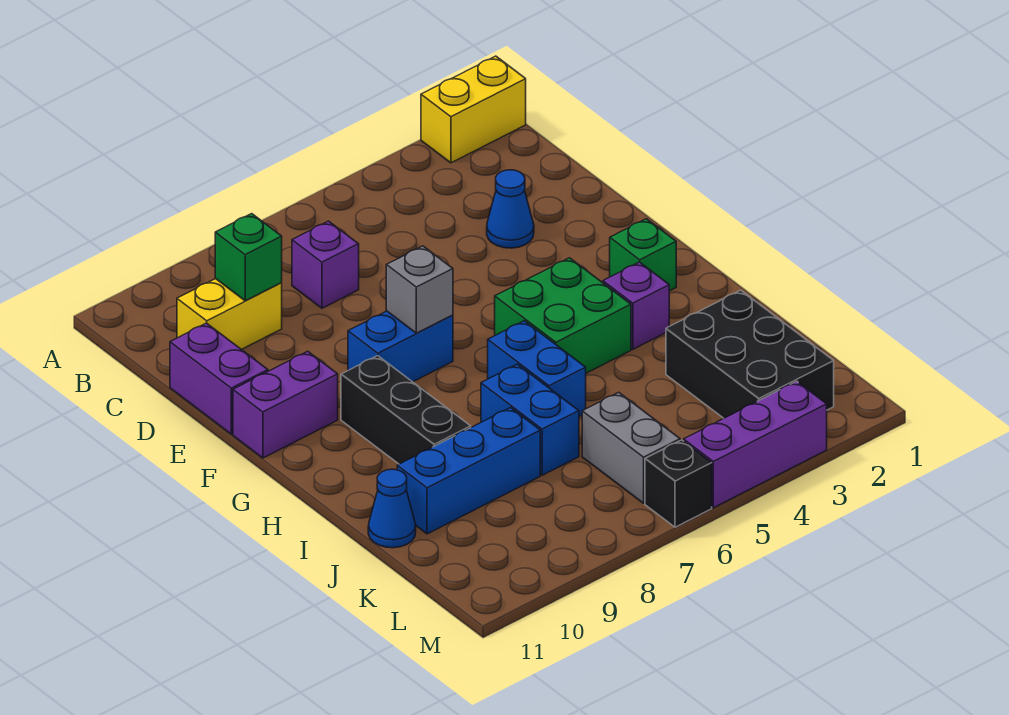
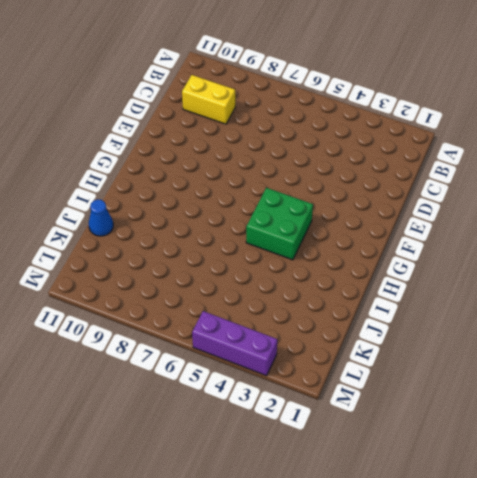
none -> yellow brick A1:A2 level 1
none -> purple brick C7 level 1
none -> blue cone D3 level 1

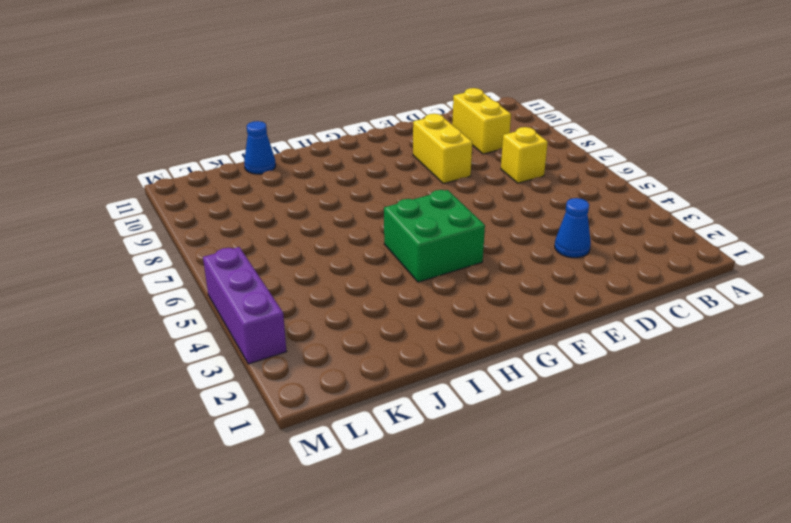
yellow brick C7 level 1 -> purple brick C7 level 1
yellow brick E8:E9 level 1 -> yellow brick A1:A2 level 1
none -> purple brick D11:E11 level 1
none -> blue brick F7:F8 level 1
none -> purple brick F10:F11 level 1

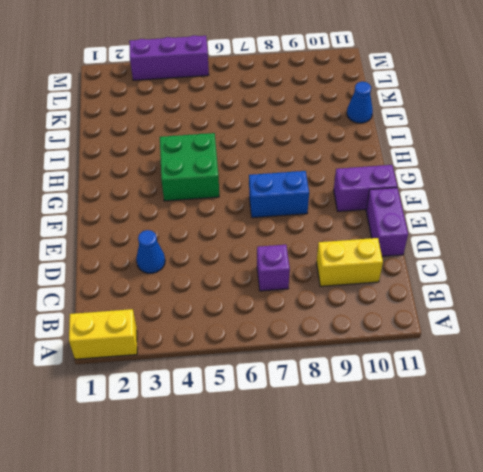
none -> green brick G2 level 1
none -> black brick G9:I9 level 1
none -> purple brick H3 level 1

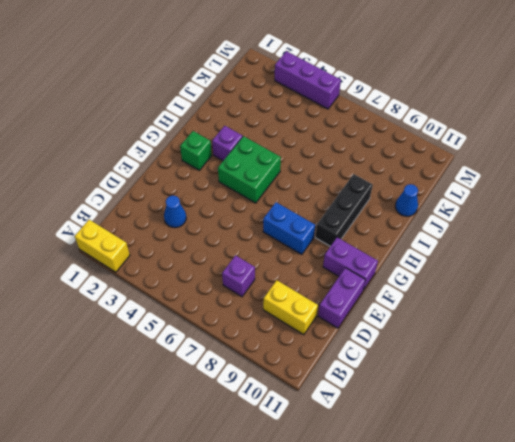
none -> blue brick H6:I6 level 1
none -> blue brick I7:J7 level 1
none -> black brick J2:L3 level 1

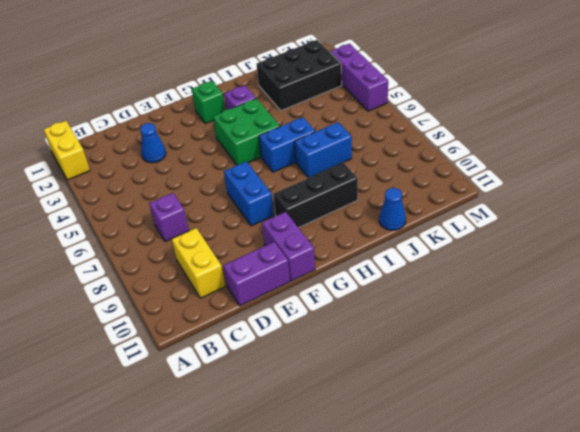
none -> blue brick J8:J10 level 1
none -> grey brick K6:L6 level 1
none -> black brick M6 level 1

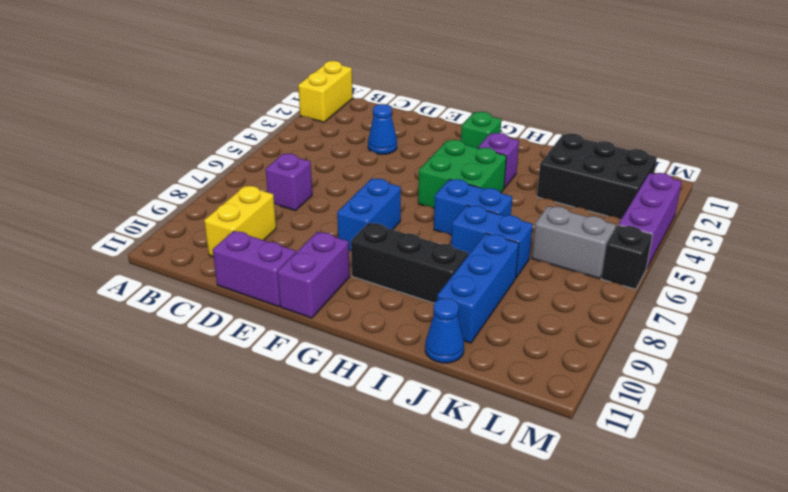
none -> green brick C9 level 2
none -> grey brick F7 level 2

